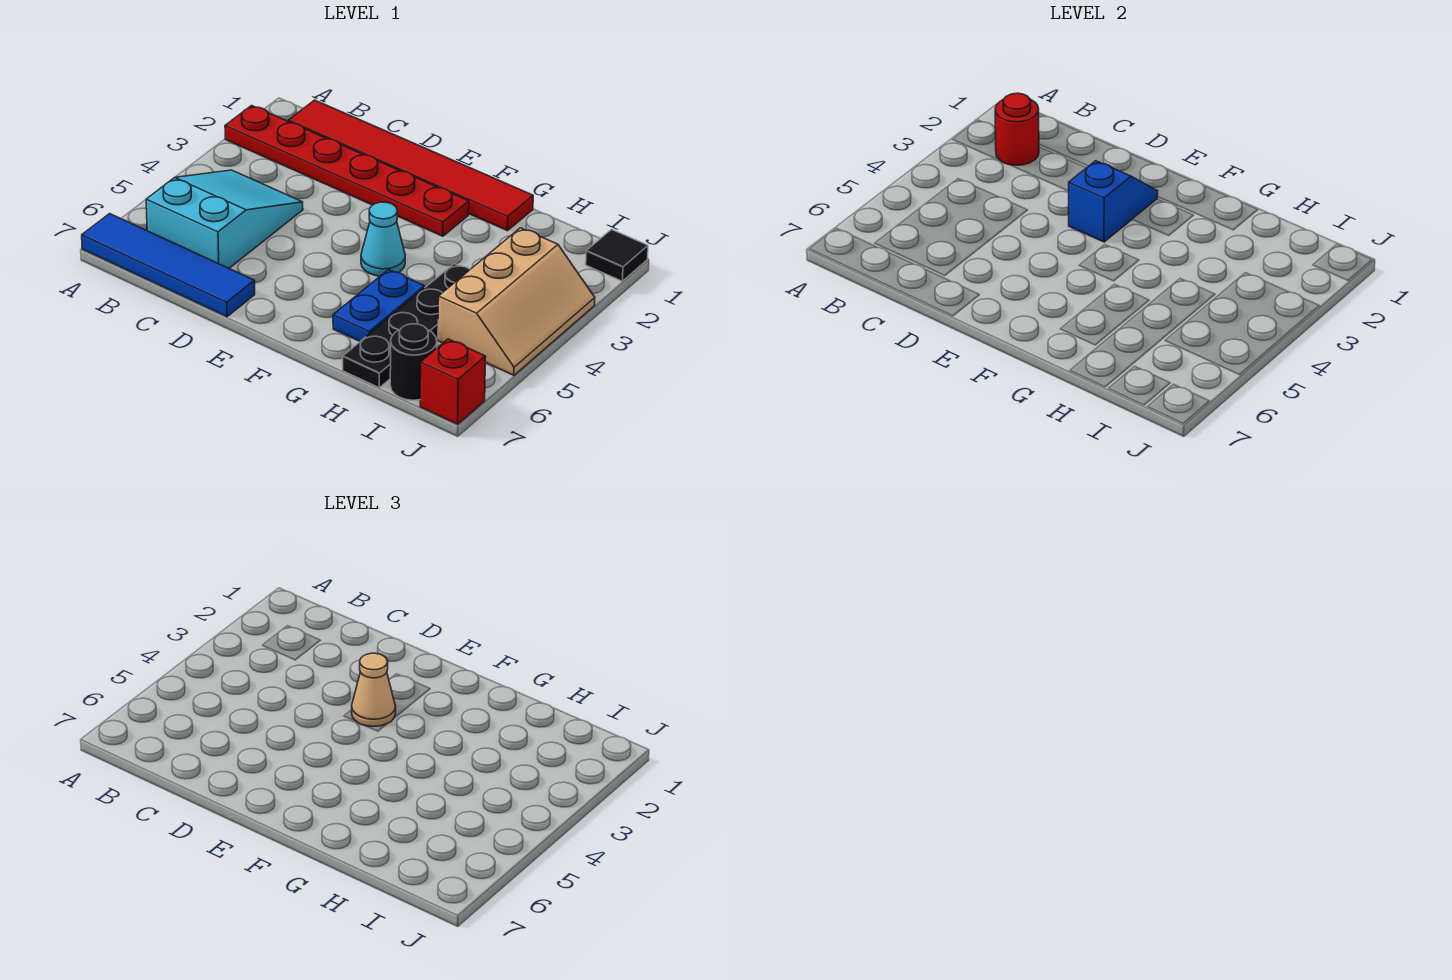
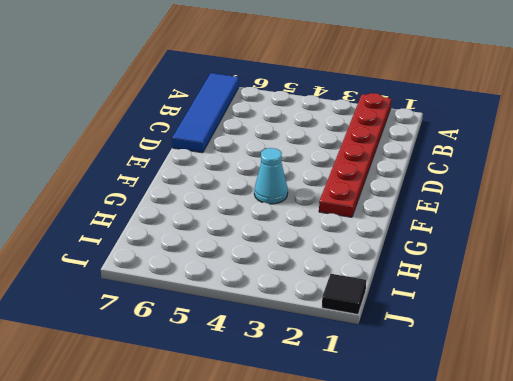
none -> red tile B1:G1 level 1
none -> cyan slope B4:C6 level 1 top 6
none -> blue plate G5:G6 level 1

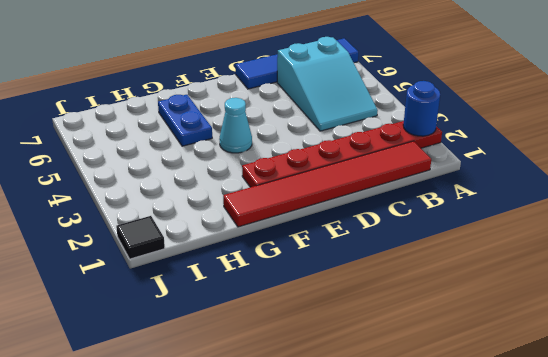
blue round brick A2 level 2 -> none
none -> black plate H4:H7 level 1
none -> tan slope I3:J5 level 1 top I
none -> black round brick I7 level 1

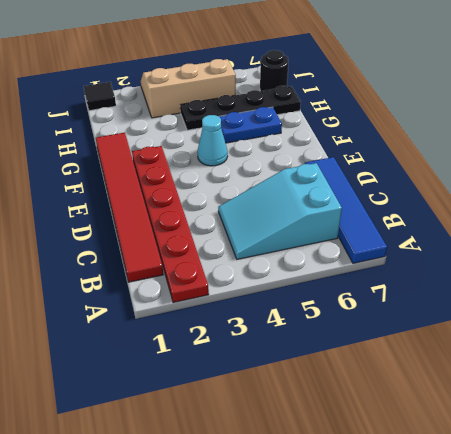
none -> red brick J7 level 1
none -> red round brick B2 level 2
none -> blue slope E2:E3 level 2 top 3

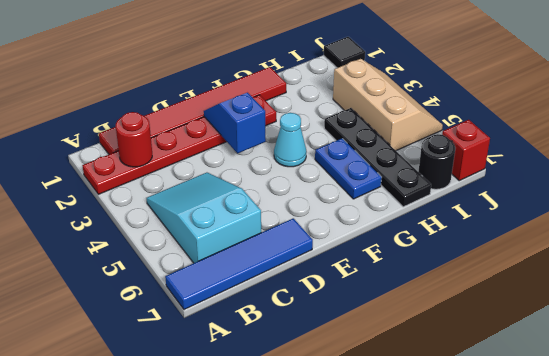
none -> tan cone E3 level 3

